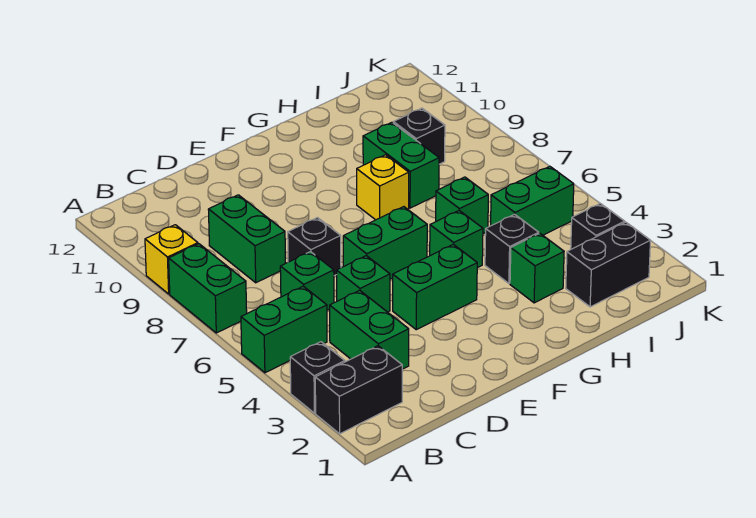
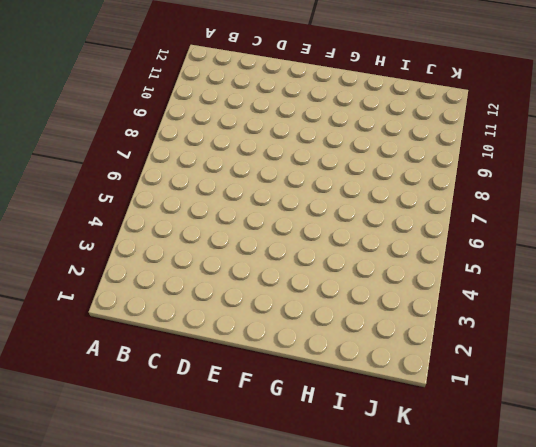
none -> black brick A2:B2 level 1
none -> black brick A3 level 1
none -> green brick A5:B5 level 1

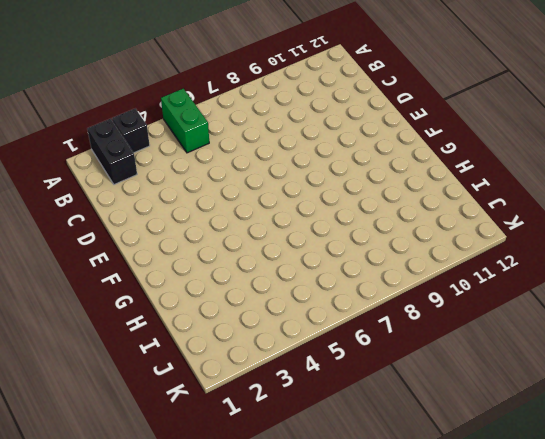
none -> green brick A7:A8 level 1
none -> yellow brick A9 level 1
none -> green brick C3:C4 level 1

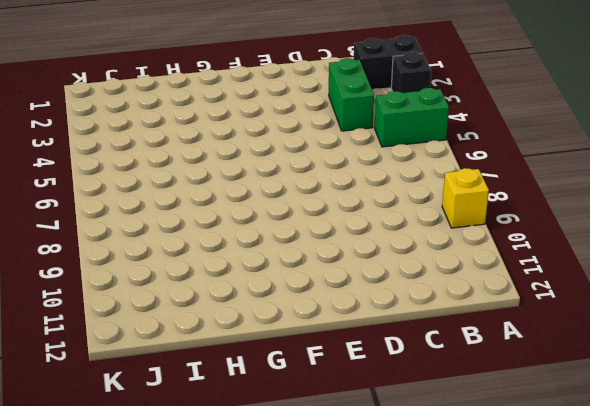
none -> green brick A7:A8 level 1
none -> green brick C6 level 1
none -> green brick C8:C9 level 1

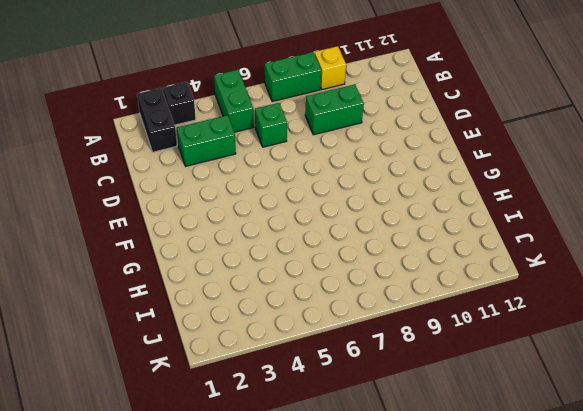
none -> green brick D5 level 1
none -> black brick D7 level 1
none -> green brick E4:F4 level 1

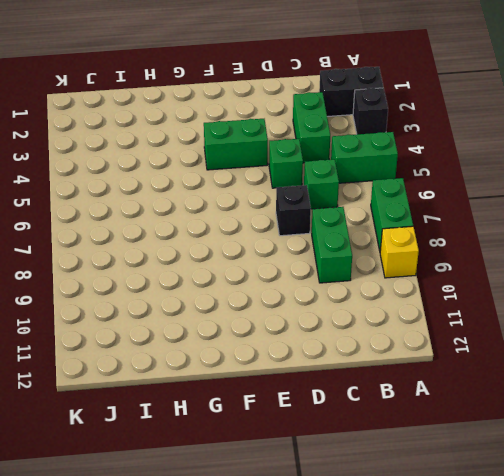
none -> green brick E6:F6 level 1
none -> green brick G5 level 1
none -> yellow brick G8 level 1

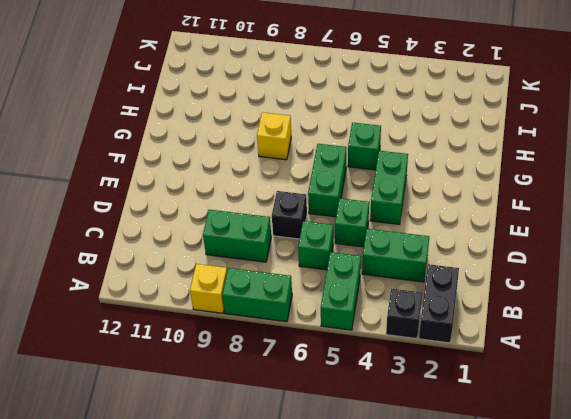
none -> green brick H3 level 1
none -> black brick H4 level 1
none -> green brick H6 level 1

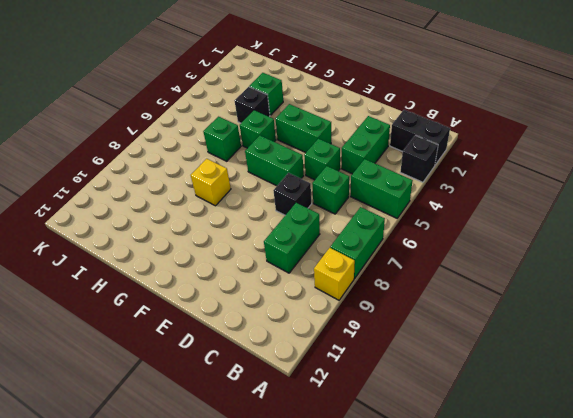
none -> green brick H8:H9 level 1
none -> black brick I2:J2 level 1
none -> green brick I5:J5 level 1

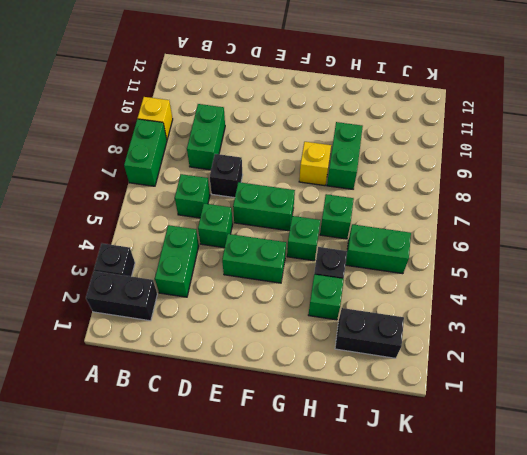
none -> green brick A5:B5 level 1
none -> black brick I9 level 1
none -> black brick J3 level 1

